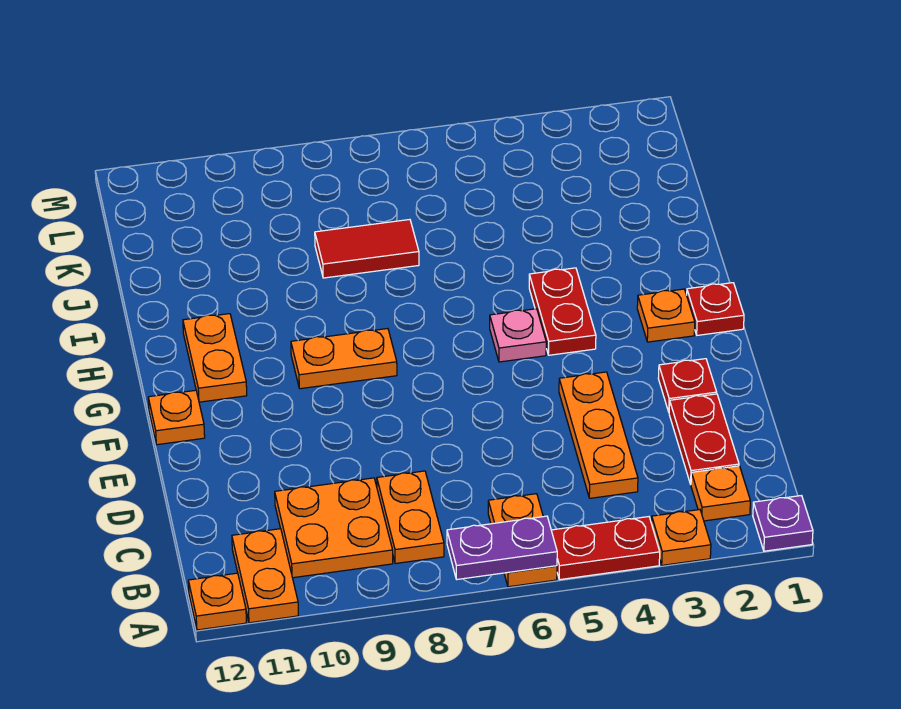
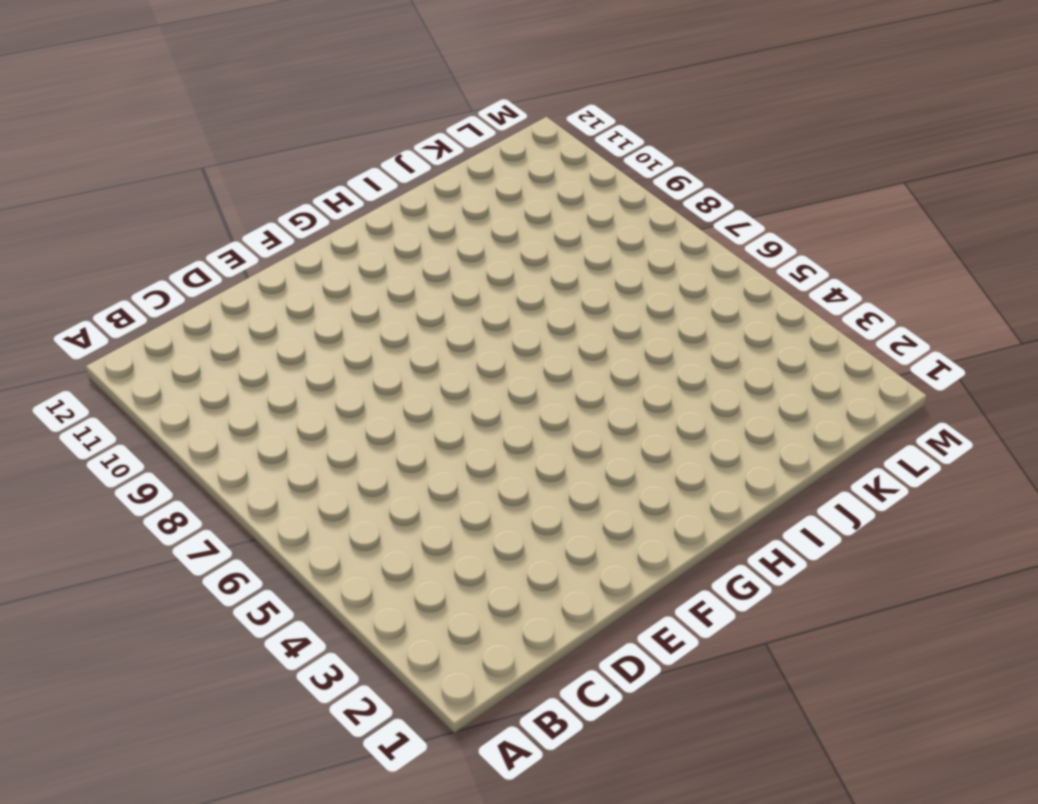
none -> purple plate A1 level 1
none -> orange plate A3 level 1
none -> red plate A4:A5 level 1

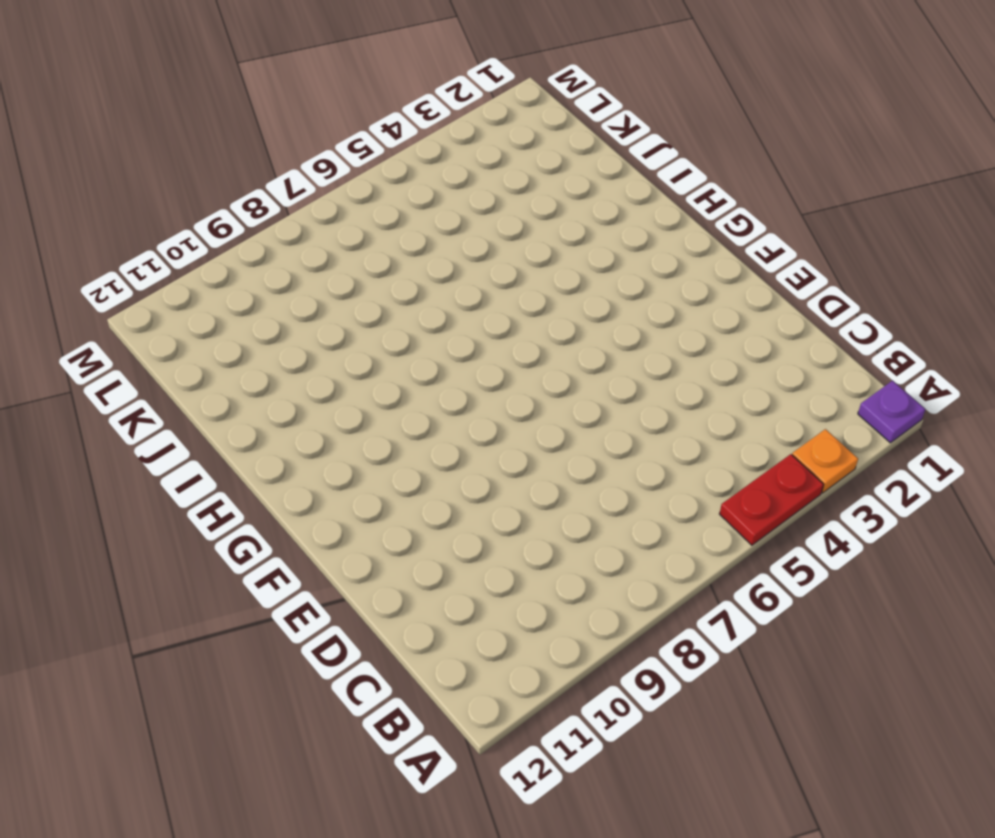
none -> orange plate A6:B6 level 1
none -> orange plate A11:B11 level 1
none -> orange plate A12 level 1

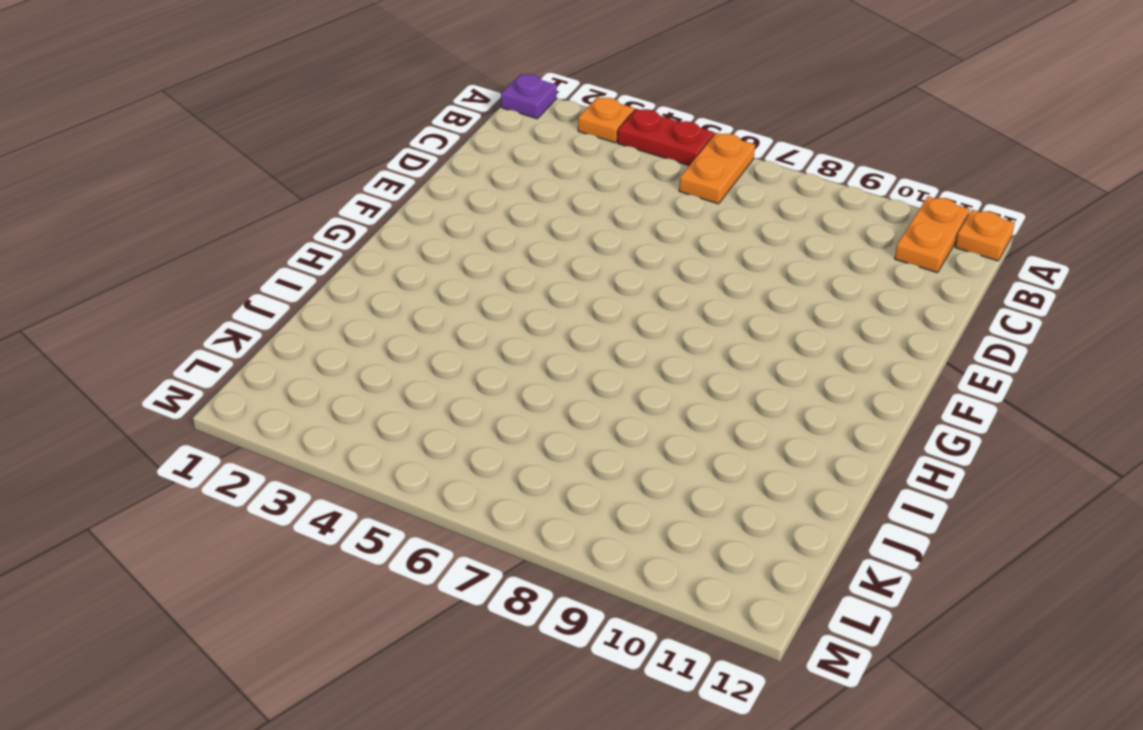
none -> orange plate B2 level 1
none -> orange plate B8:C8 level 1
none -> orange plate B9:C10 level 1

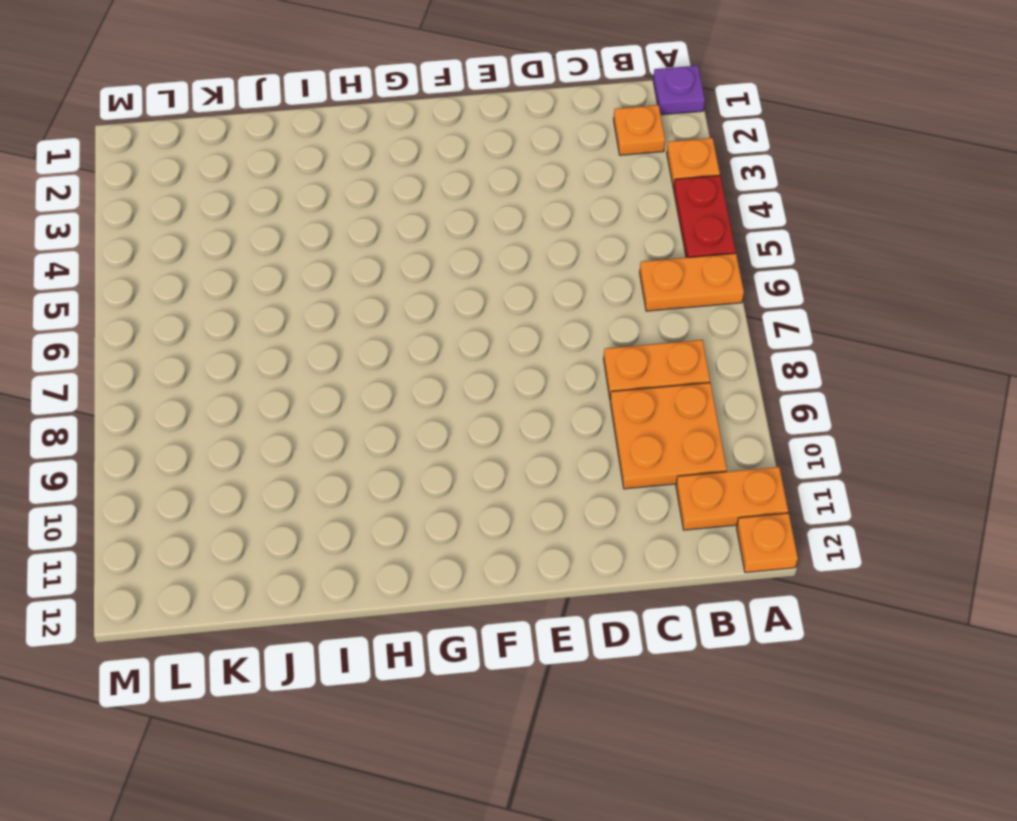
none -> red plate C2:D2 level 1
none -> orange plate C4:E4 level 1
none -> red plate E2 level 1

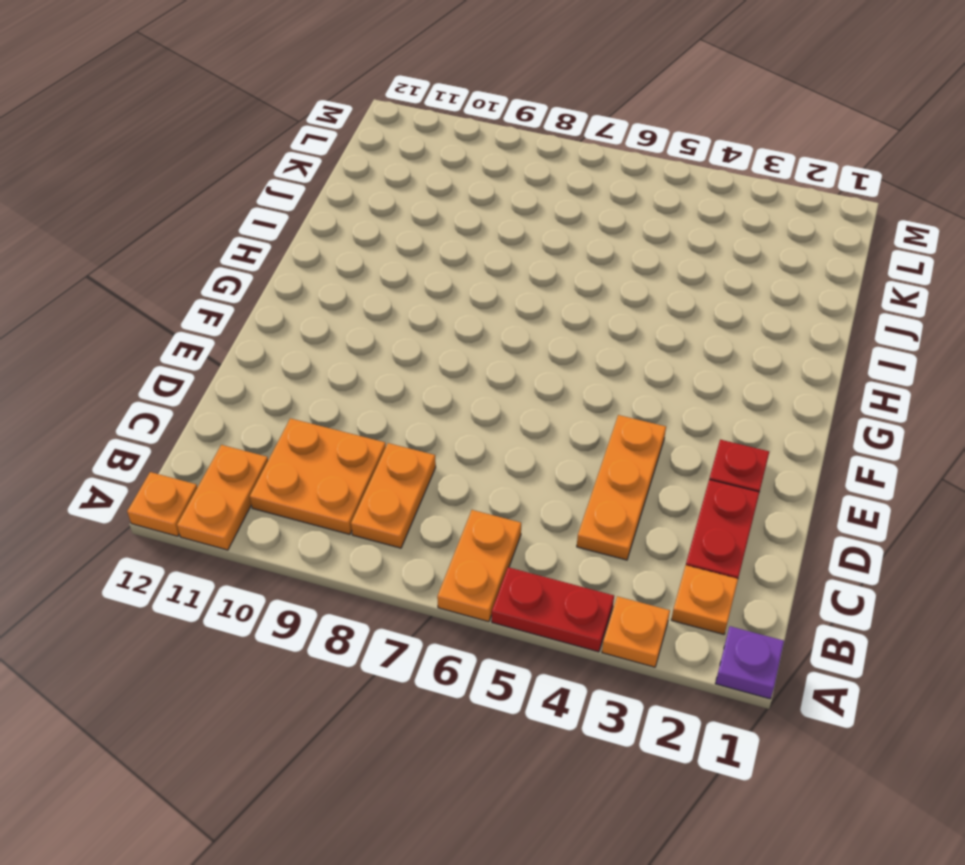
none -> orange plate F12 level 1
none -> red plate G1 level 1
none -> orange plate G2 level 1

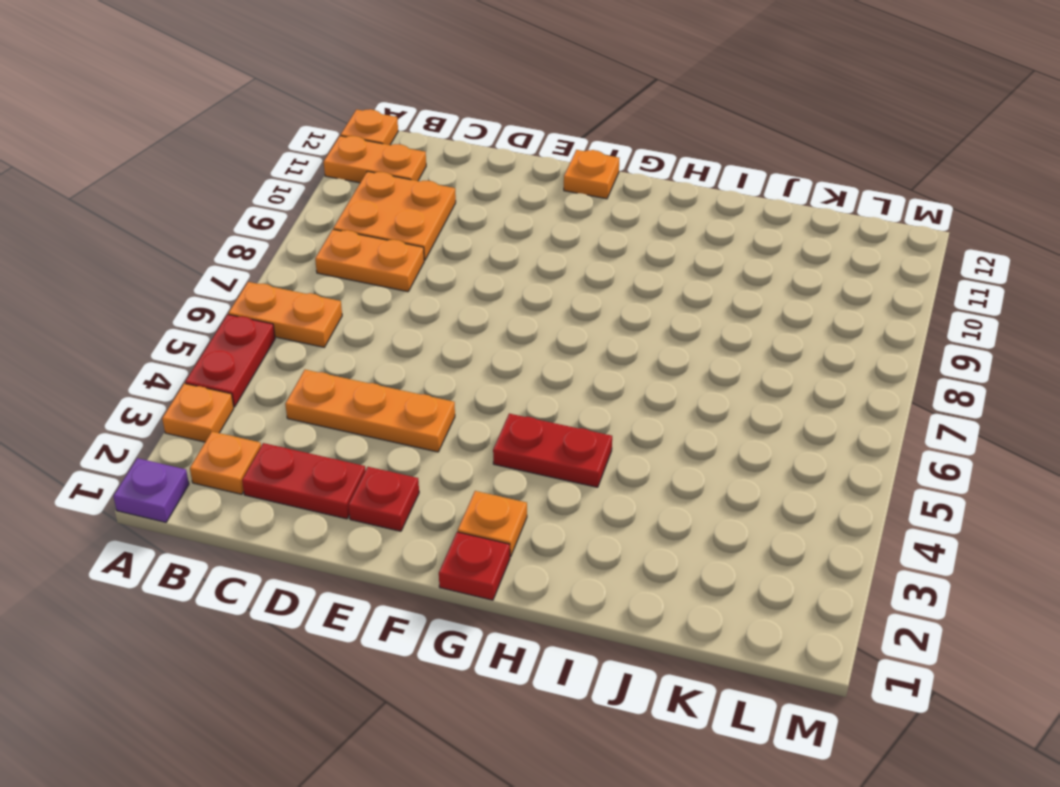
none -> pink plate G5 level 1
none -> orange plate G8:G9 level 1
none -> orange plate G11:H11 level 1

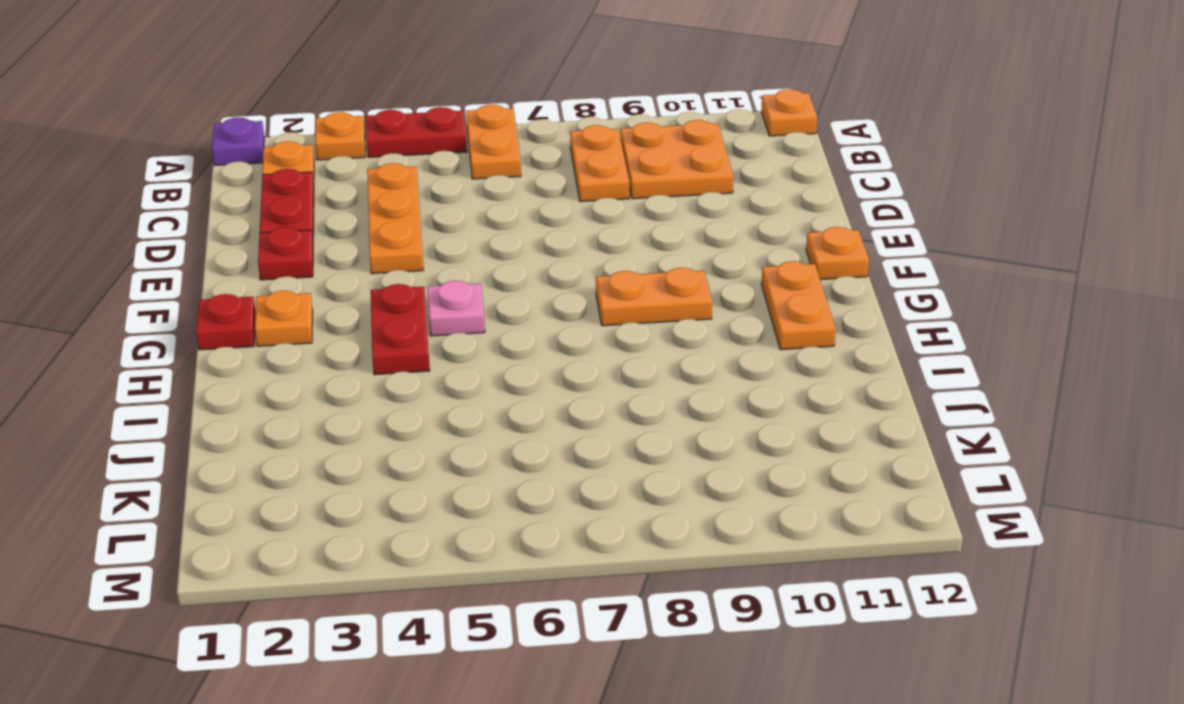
none -> orange plate A11:B11 level 1
none -> red tile J7:J8 level 1
none -> purple plate A6:A7 level 2

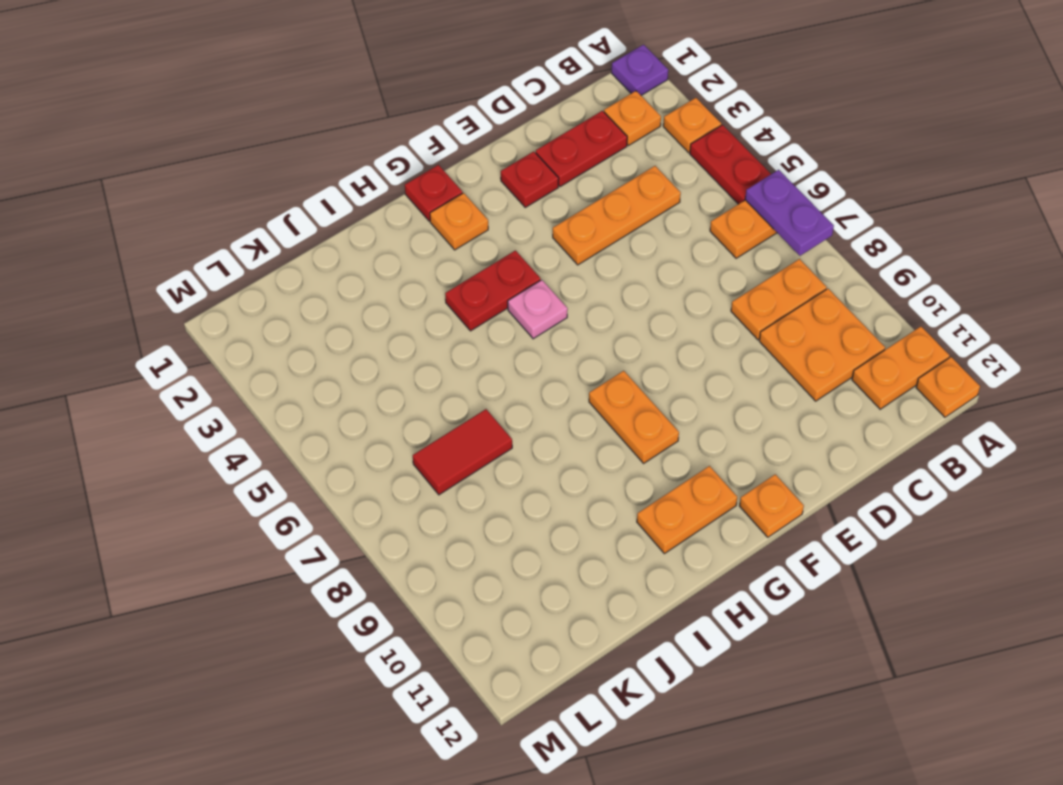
red tile J7:K7 level 1 -> red tile J7:J8 level 1

